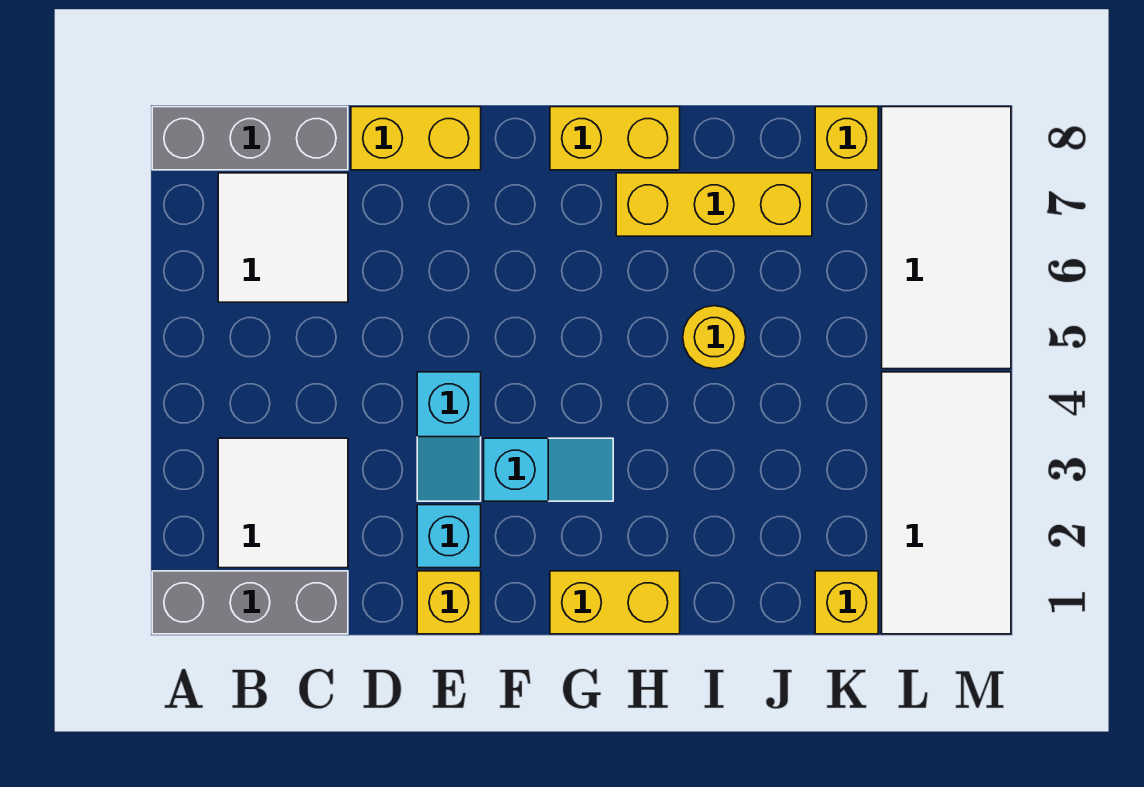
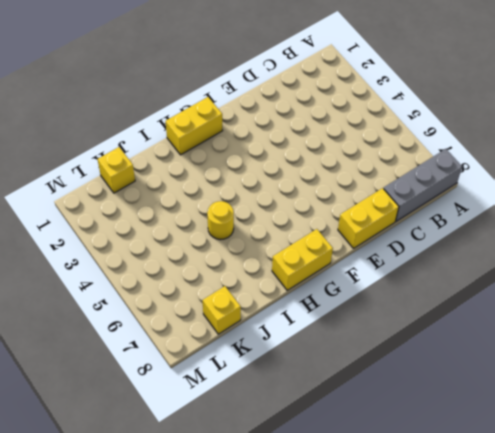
none -> grey brick A1:C1 level 1
none -> white tile B2:C3 level 1
none -> white tile B6:C7 level 1

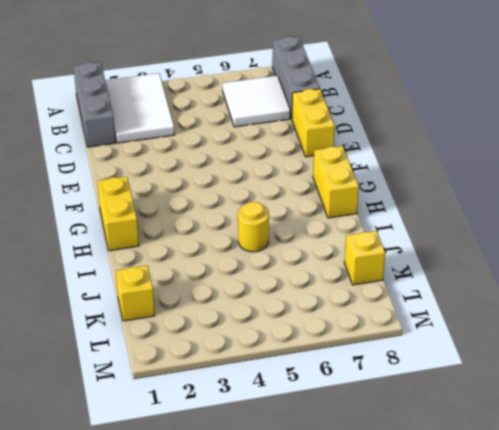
white tile A2:C3 level 1 -> white tile B2:C3 level 1
none -> yellow brick E1 level 1
none -> cyan brick E2 level 1
none -> cyan slope E3:E4 level 1 top 4

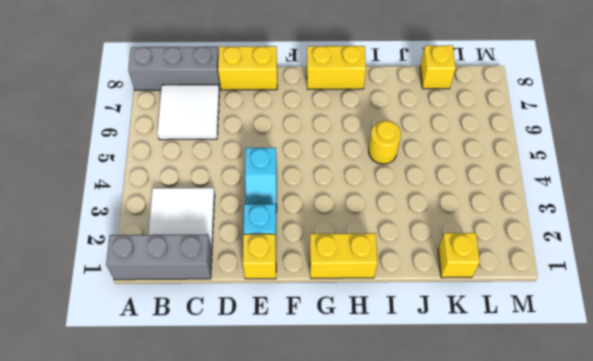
none -> cyan slope F3:G3 level 1 top F
none -> yellow brick H7:J7 level 1
none -> white tile L1:M4 level 1

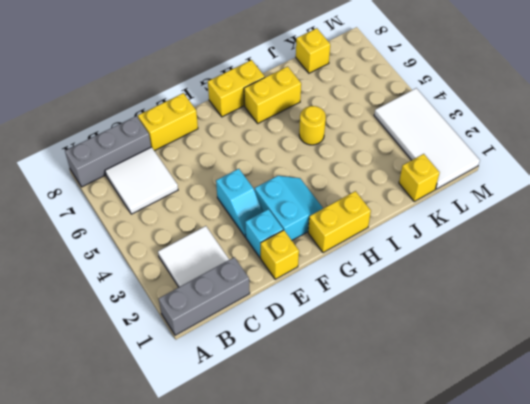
cyan slope F2:G3 level 1 top F -> cyan slope F3:G3 level 1 top F
yellow brick H7:I7 level 1 -> yellow brick H7:J7 level 1
none -> white tile L5:M8 level 1

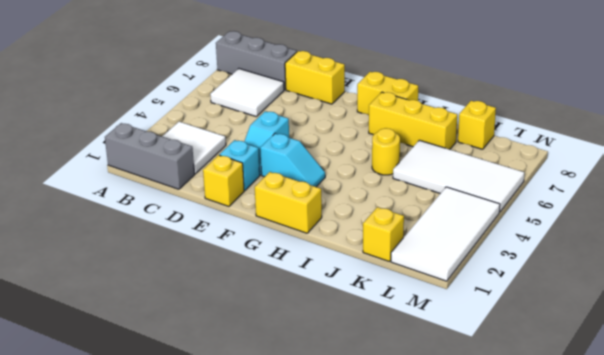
white tile J5:M6 level 1 -> white tile L5:M8 level 1

